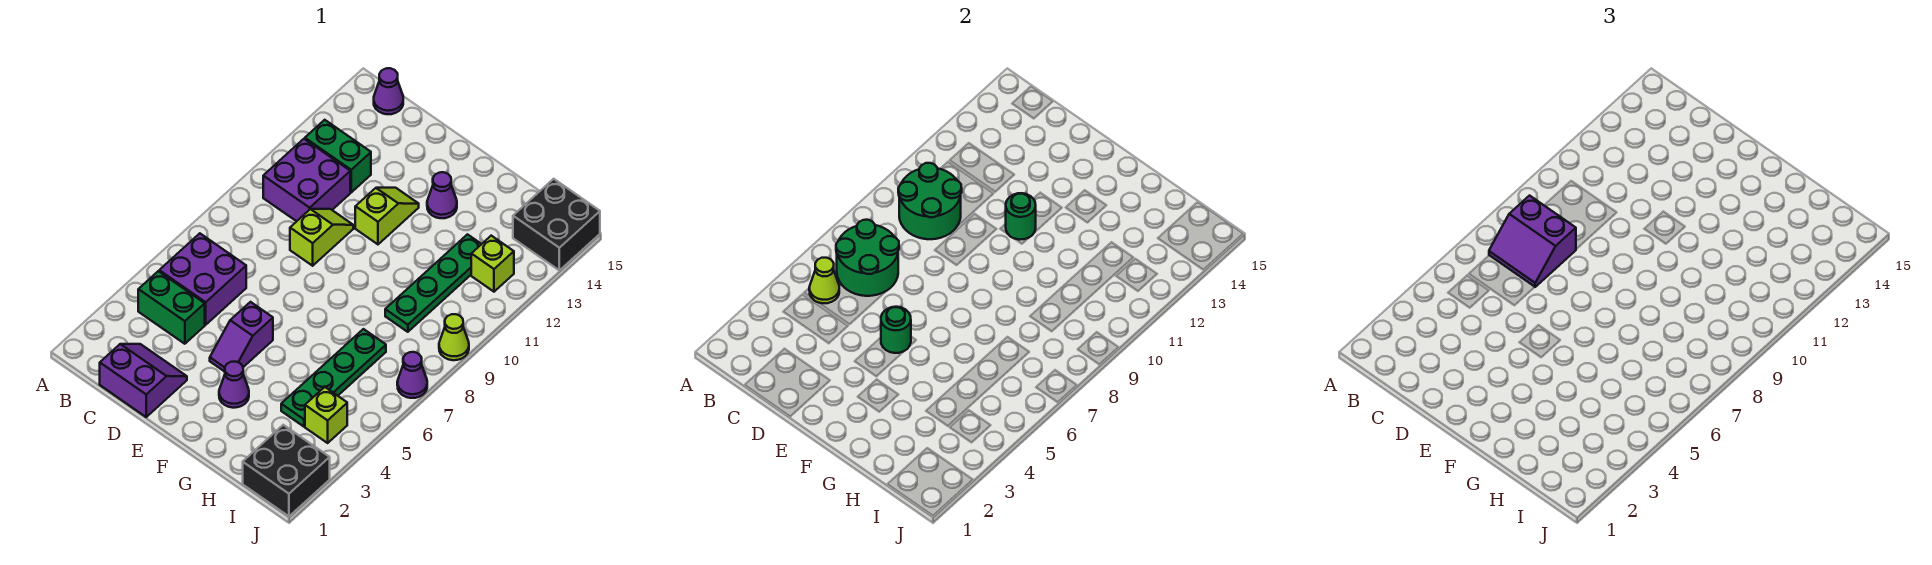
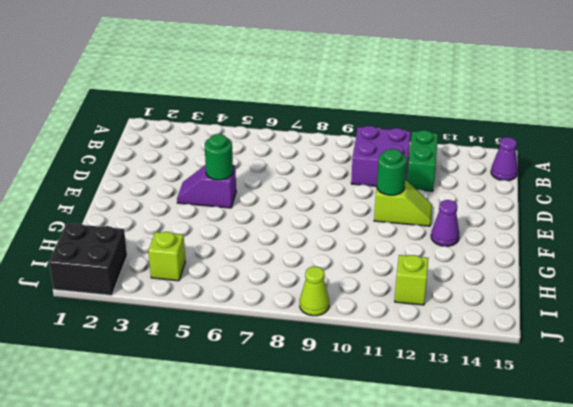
none -> green brick B4:C4 level 1
none -> purple brick B5:C6 level 1
none -> purple slope C1:D2 level 1 top 1

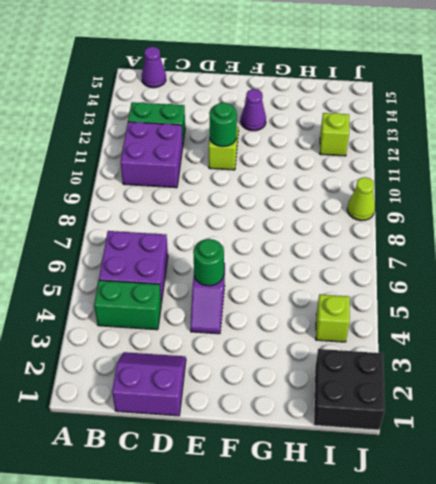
none -> lime slope D9:D10 level 1 top 9
none -> purple cone F3 level 1
none -> green plate H4:H7 level 1

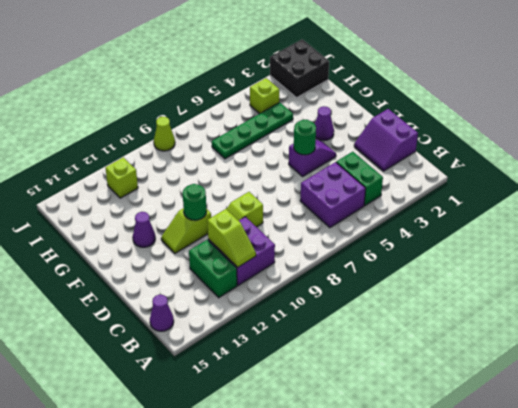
lime slope B11:C11 level 2 top C -> none
none -> green plate H9:H12 level 1
none -> black brick I14:J15 level 1
none -> purple cone J7 level 1

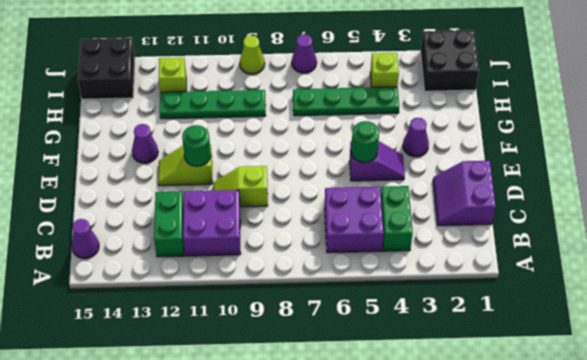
none -> lime cone B5 level 2
none -> green round brick B6:C7 level 2
none -> green round brick B9:C10 level 2

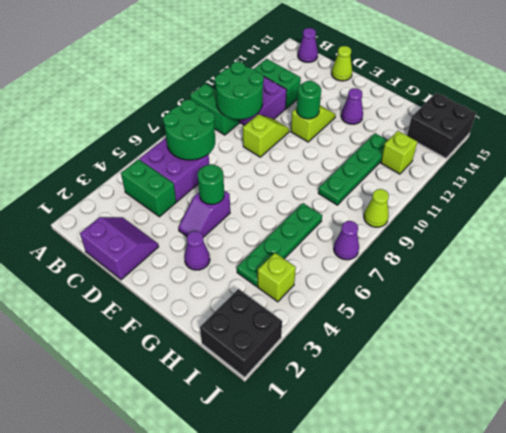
green brick A9:B9 level 1 -> none
lime cone D15 level 1 -> lime cone B5 level 2
none -> purple slope B7:C8 level 3 top 8

